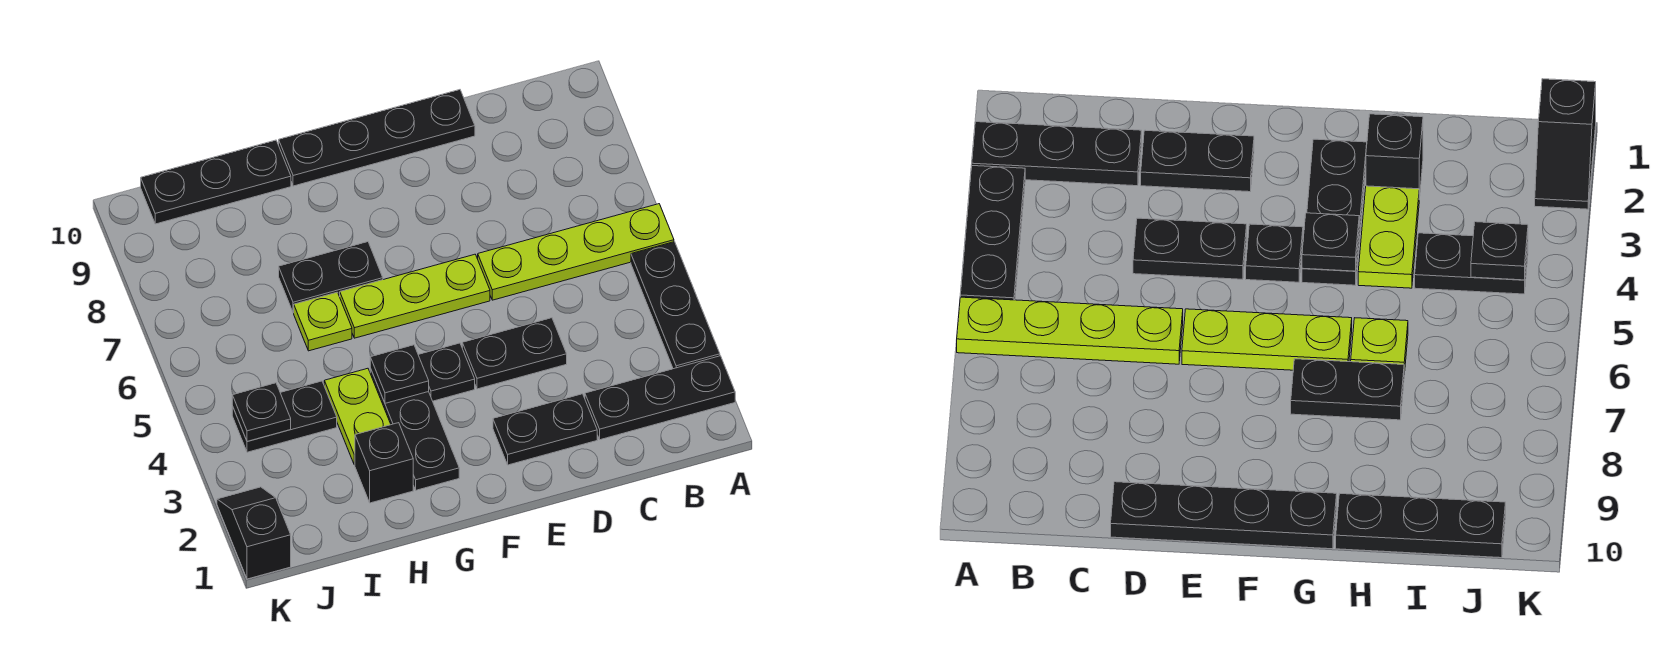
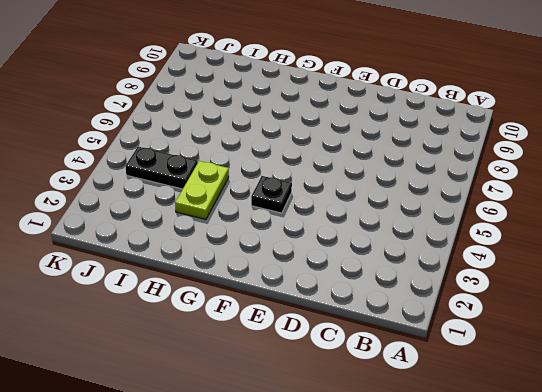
none -> black plate A2:C2 level 1
none -> black plate A3:A5 level 1
none -> lime plate A6:D6 level 1

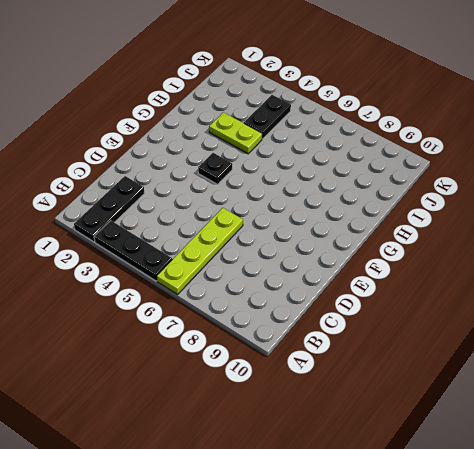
none -> black plate D2:E2 level 1
none -> black plate D4:E4 level 1
none -> black plate D10:G10 level 1

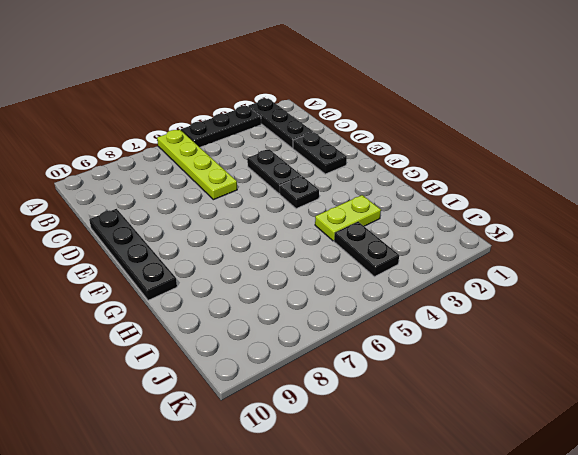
none -> lime plate E6:G6 level 1
none -> black plate G2:G4 level 1
none -> black plate G7:H7 level 1

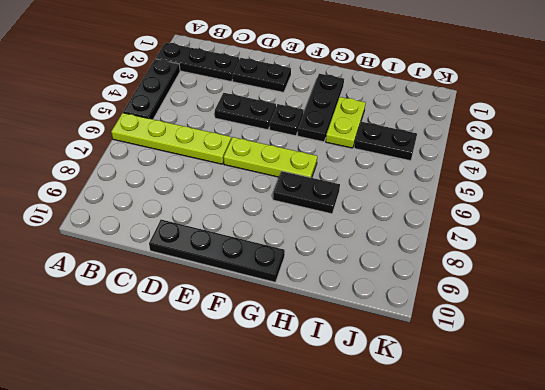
none -> black brick H2 level 1
none -> lime plate H6 level 1
none -> black plate H10:J10 level 1

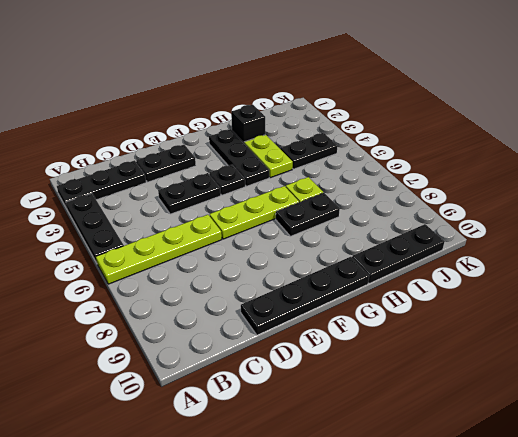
none -> black slope K1:K2 level 1 top 1
none -> black plate G4 level 2
none -> black plate J4 level 2

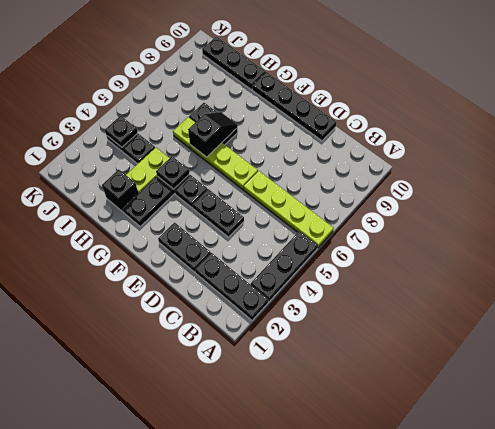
black slope G6:G7 level 2 top 6 -> black slope K1:K2 level 1 top 1

